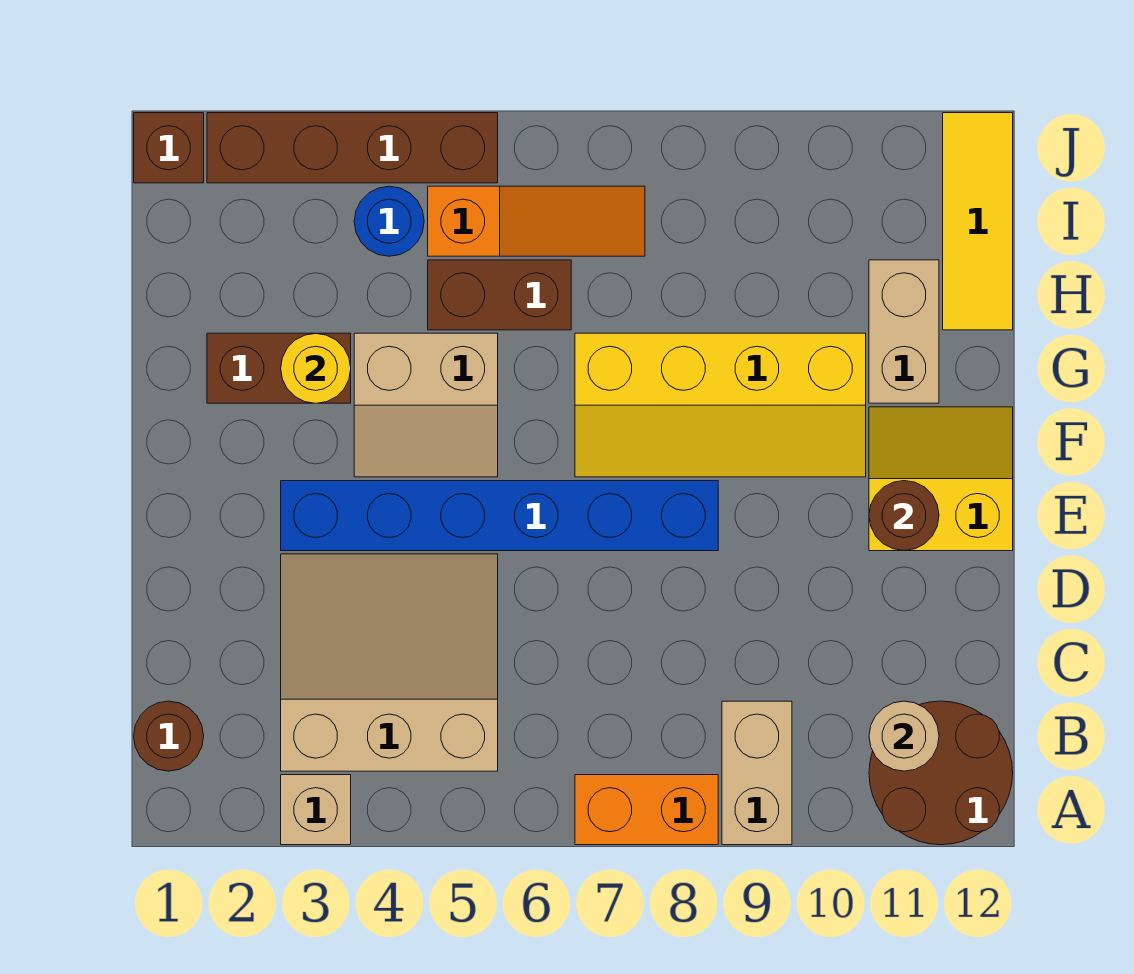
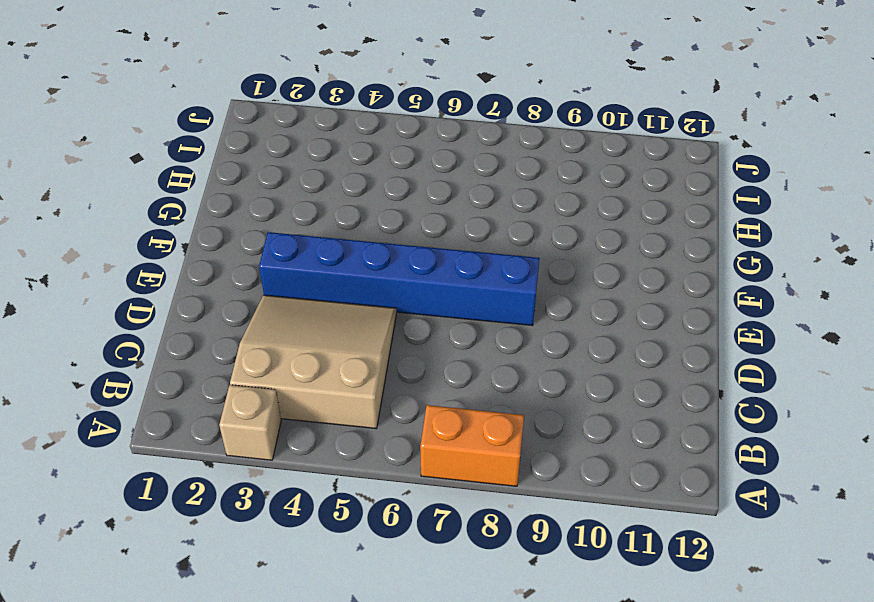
none -> tan brick A9:B9 level 1
none -> brown round brick A11:B12 level 1
none -> brown round brick B1 level 1

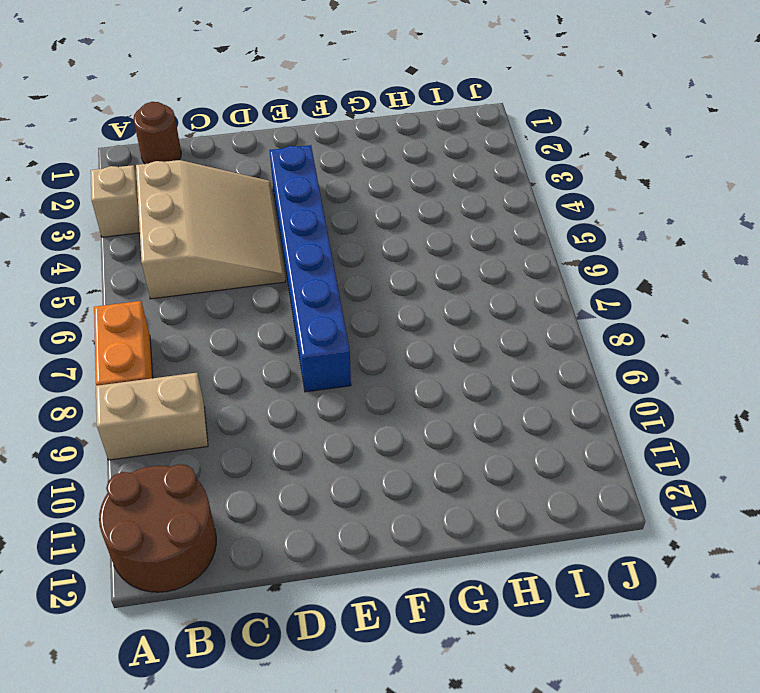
none -> yellow slope E11:F12 level 1 top E
none -> tan slope F4:G5 level 1 top G
none -> yellow slope F7:G10 level 1 top G

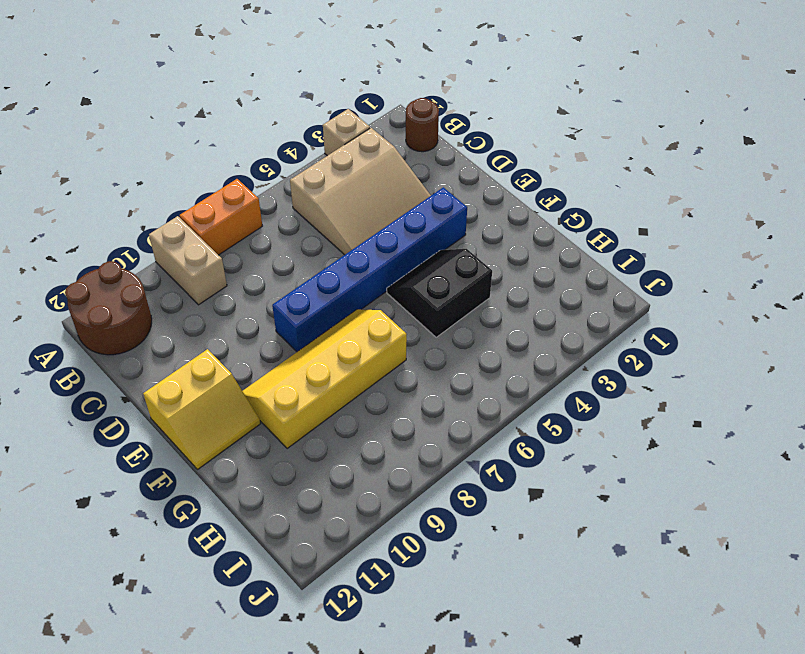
black slope F4:G5 level 1 top G -> tan slope F4:G5 level 1 top G
none -> brown brick G2:G3 level 1
none -> tan brick G11:H11 level 1
none -> brown brick H5:H6 level 1

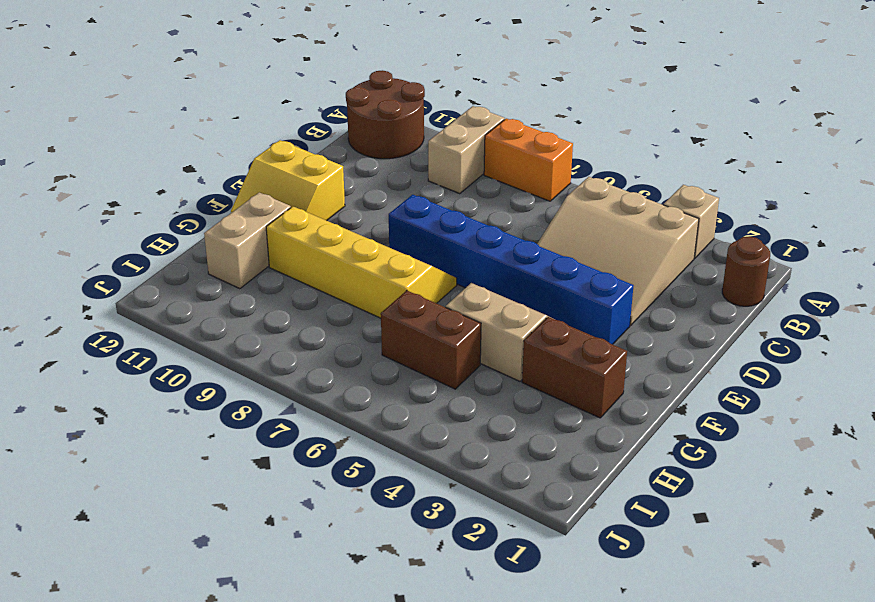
none -> yellow tile H12:J12 level 1
none -> blue round brick I4 level 1
none -> orange slope I5:I7 level 1 top 5

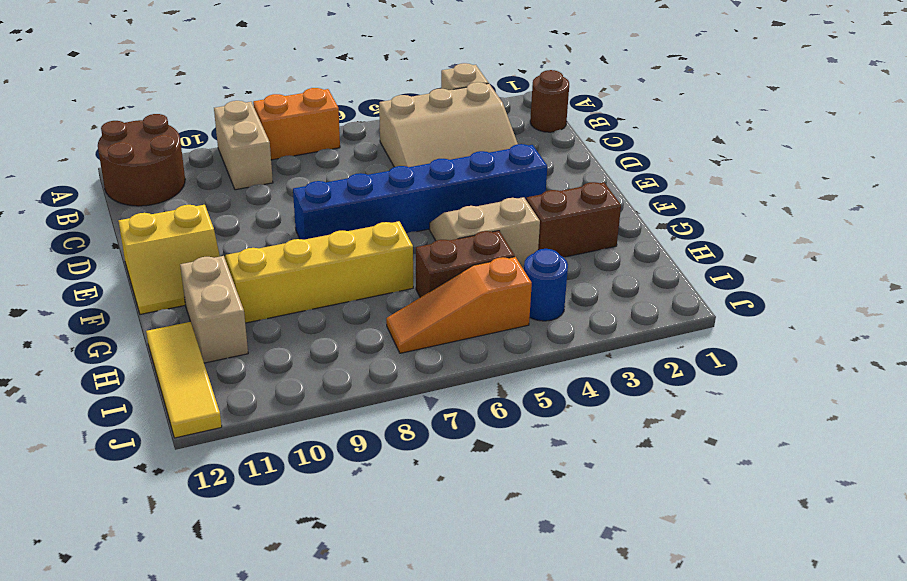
none -> brown brick J1 level 1
none -> brown brick J2:J5 level 1
none -> tan round brick B11 level 2

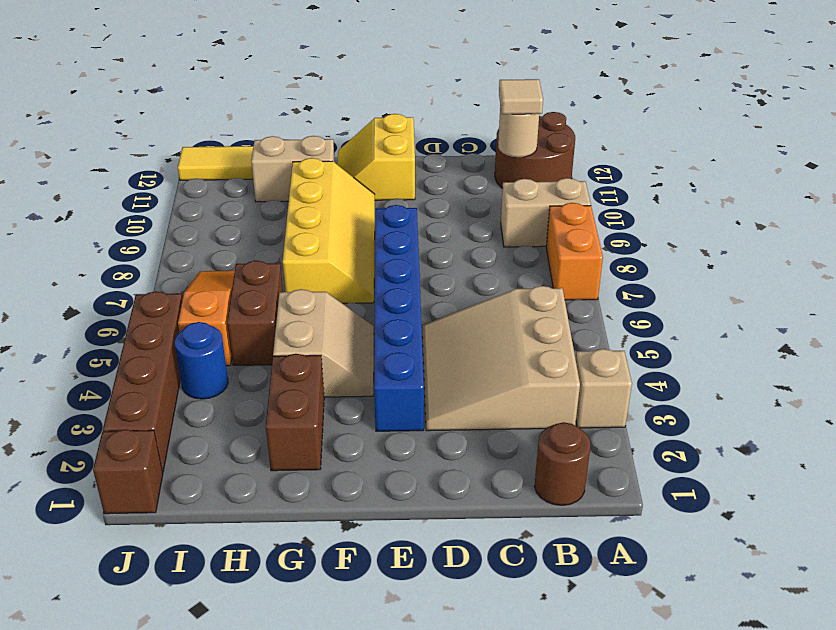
tan tile B11 level 3 -> none
none -> brown round brick E11 level 2
none -> yellow round brick G3 level 2

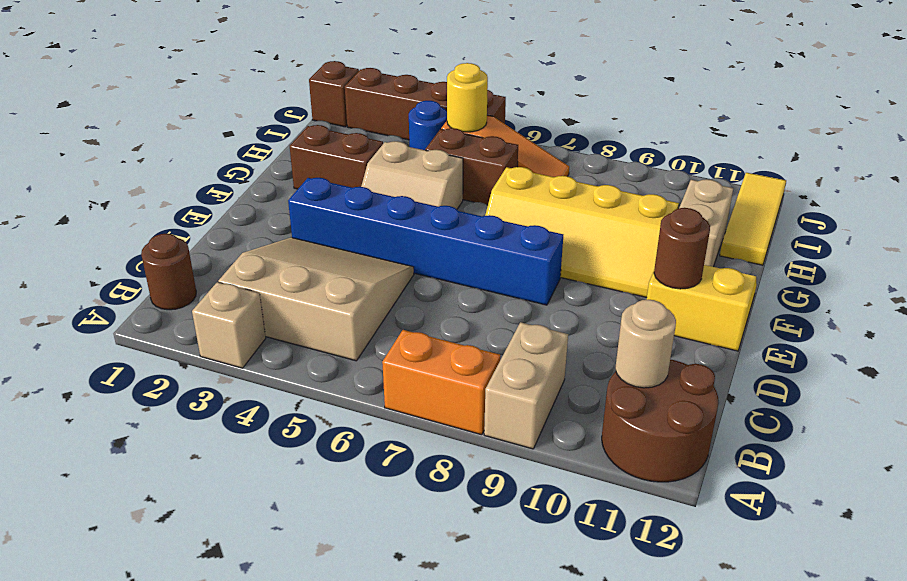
yellow round brick I5 level 2 -> yellow round brick G3 level 2

